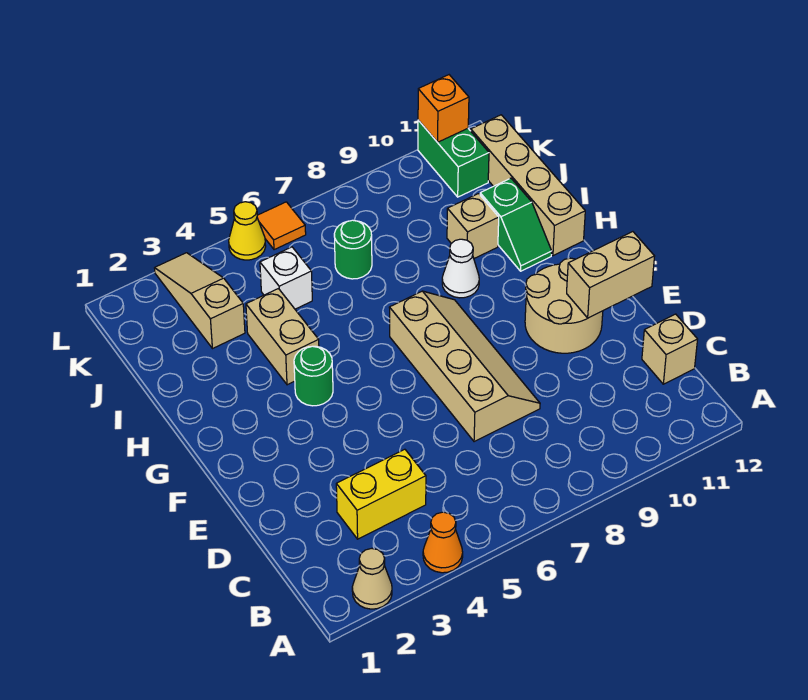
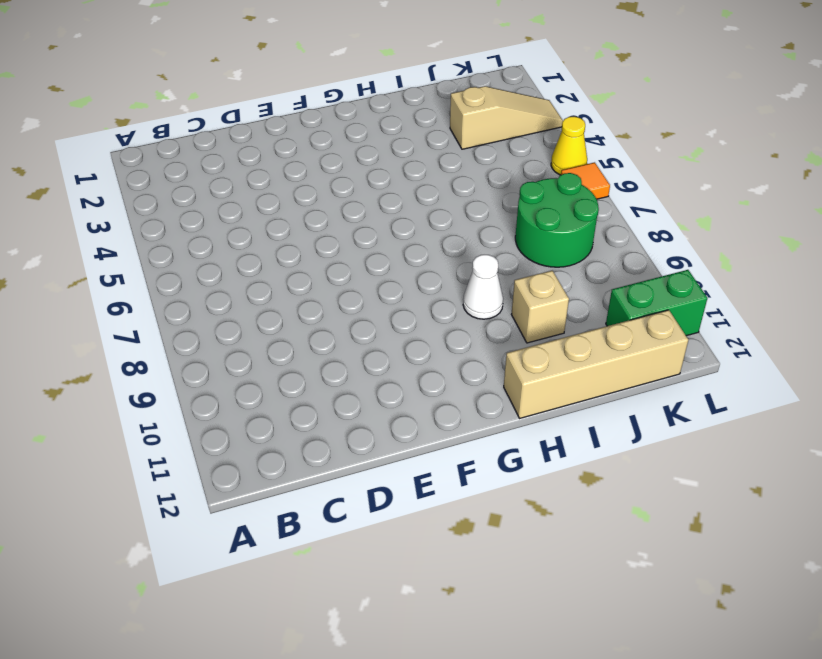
green round brick J7:K8 level 1 -> green round brick J7 level 1
none -> tan cone A2 level 1
none -> orange cone A4 level 1
none -> yellow brick C3:C4 level 1

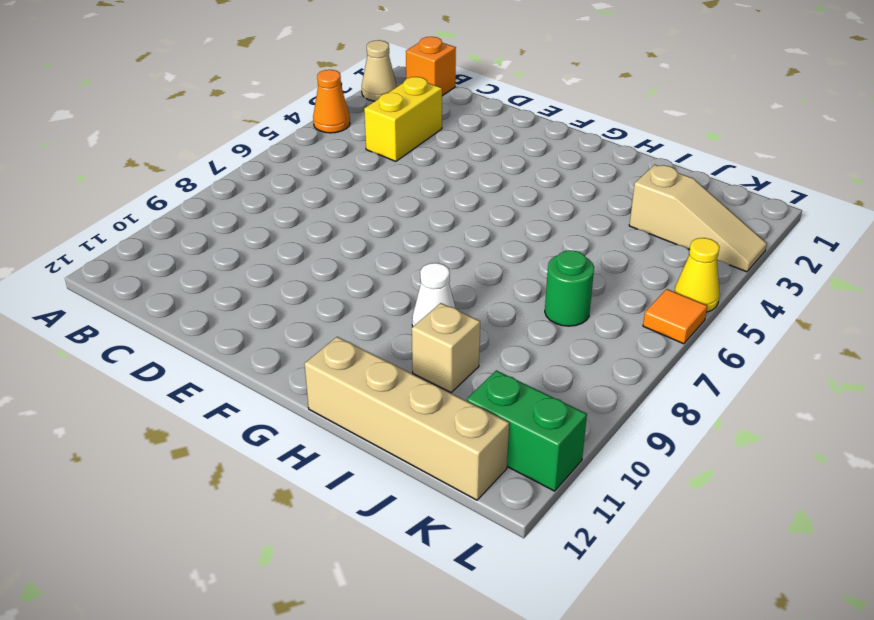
orange brick B1 level 1 -> orange brick L11 level 2
none -> tan brick C12 level 1
none -> tan slope D7:G8 level 1 top 7
none -> tan round brick E10:F11 level 1

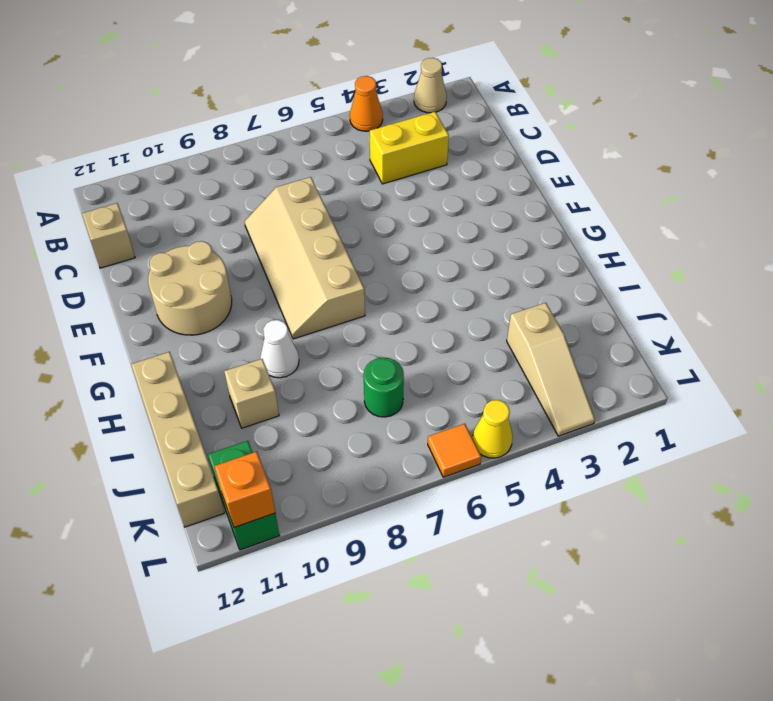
none -> green round brick G4 level 1
none -> tan brick H4:I4 level 1
none -> green slope H11:I11 level 1 top I

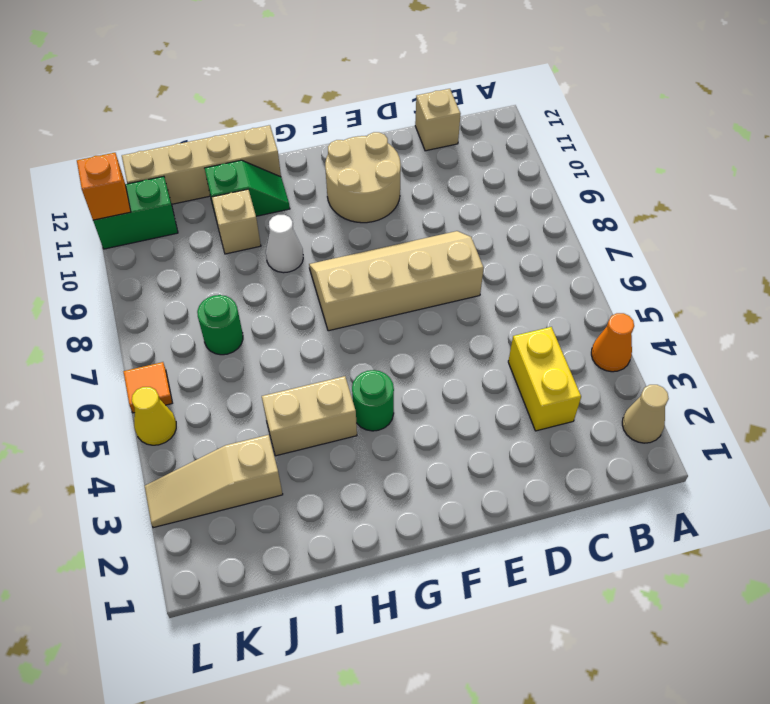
none -> white brick J5 level 1
none -> tan brick E11:E12 level 2

